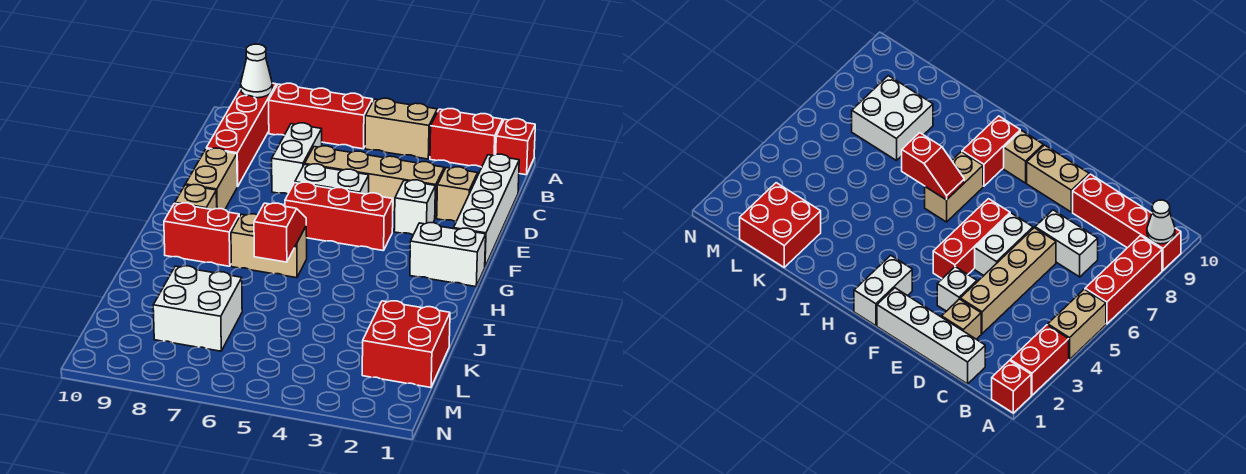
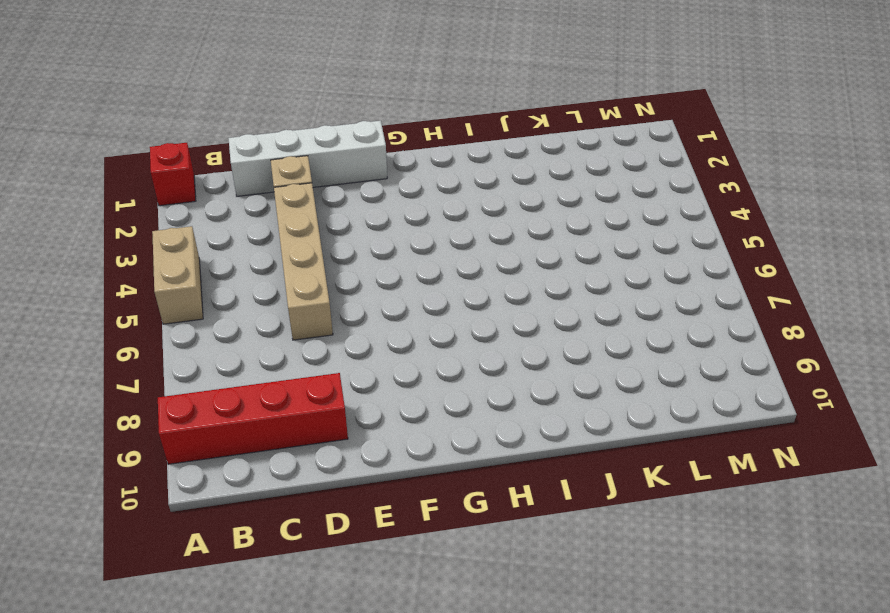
none -> red brick A2:A3 level 1
none -> red brick A6:A8 level 1
none -> white brick C7:D7 level 1

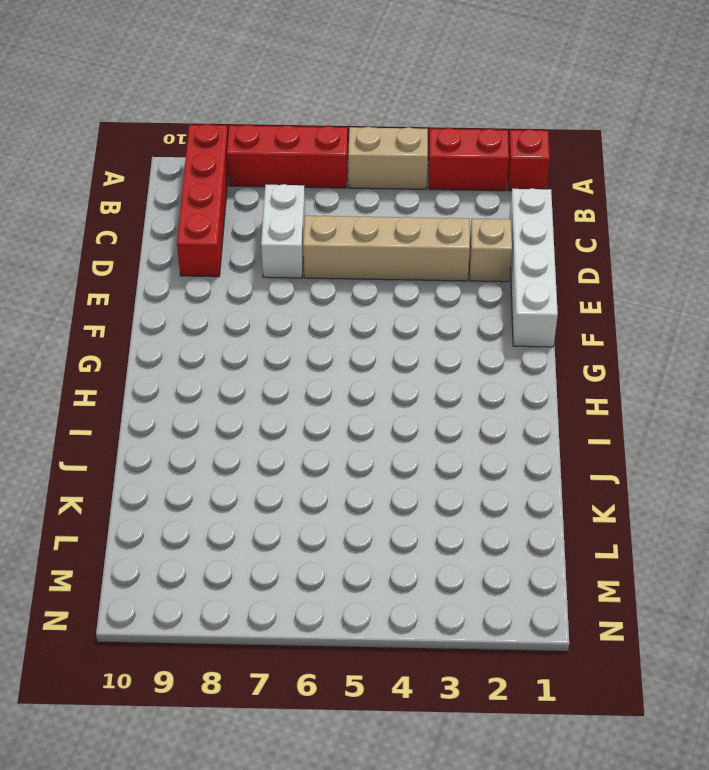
none -> white brick E3 level 1
none -> white brick E5:E6 level 1
none -> tan brick E9:F9 level 1

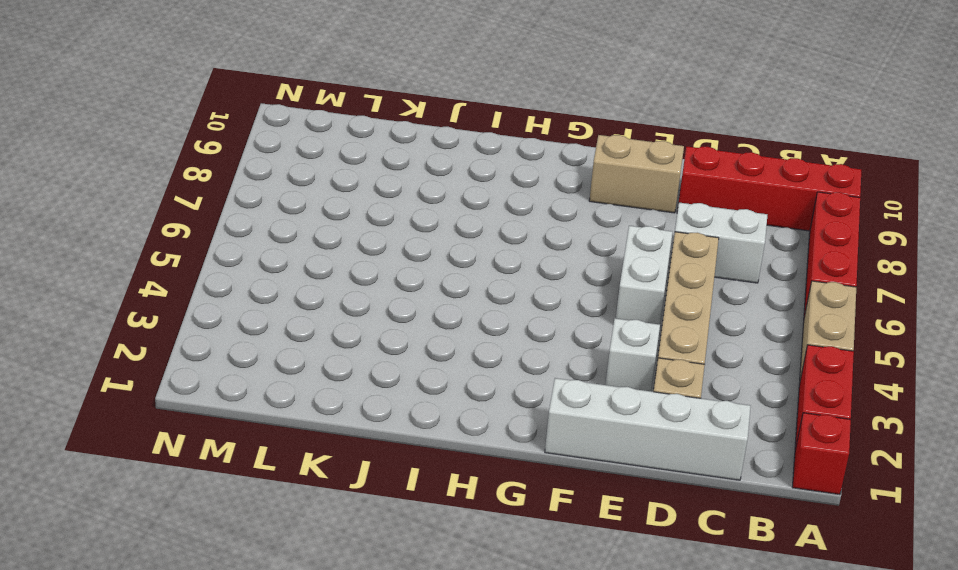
none -> red brick F4:F6 level 1
none -> white brick G1:G2 level 1
none -> tan brick G9 level 1

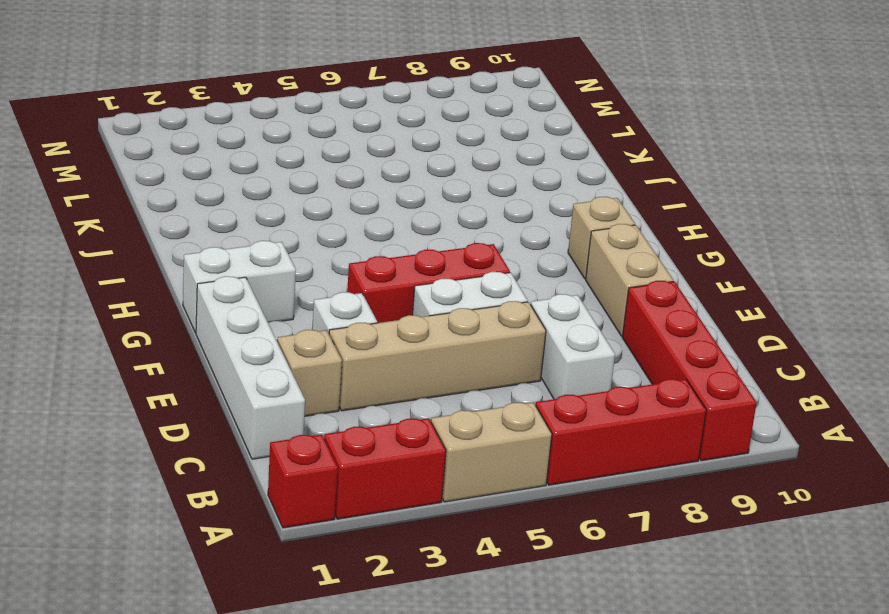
none -> tan brick H6:H7 level 1
none -> red brick H8:H9 level 1
none -> red brick K1:L2 level 1

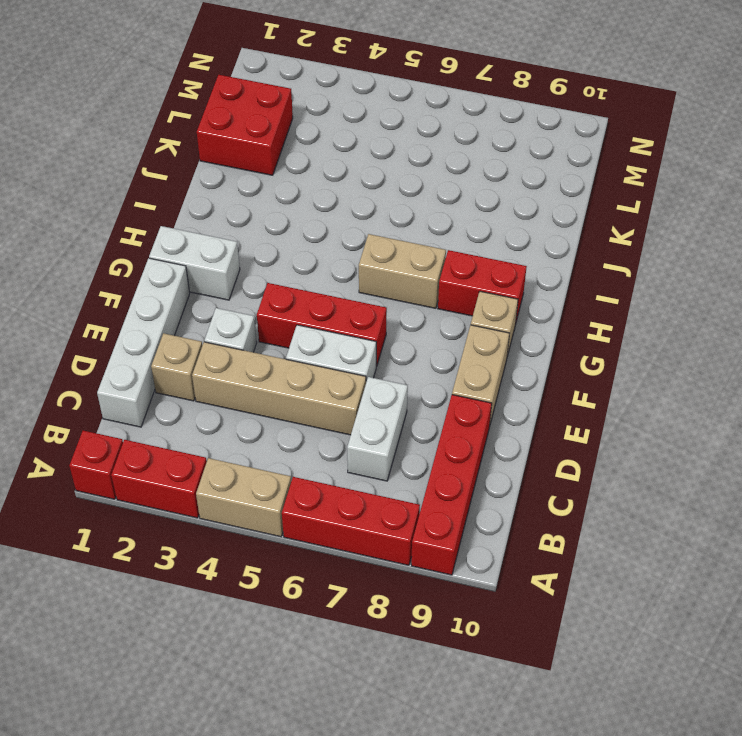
none -> white brick K7:L8 level 1
none -> white cone A9 level 2
none -> red slope H6:I6 level 2 top I

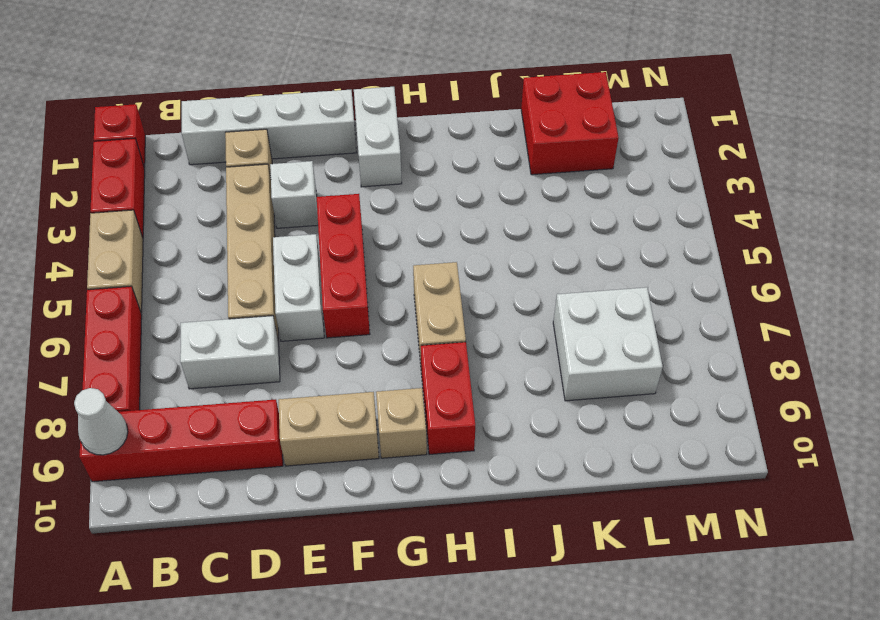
none -> red slope H6:I6 level 2 top I

